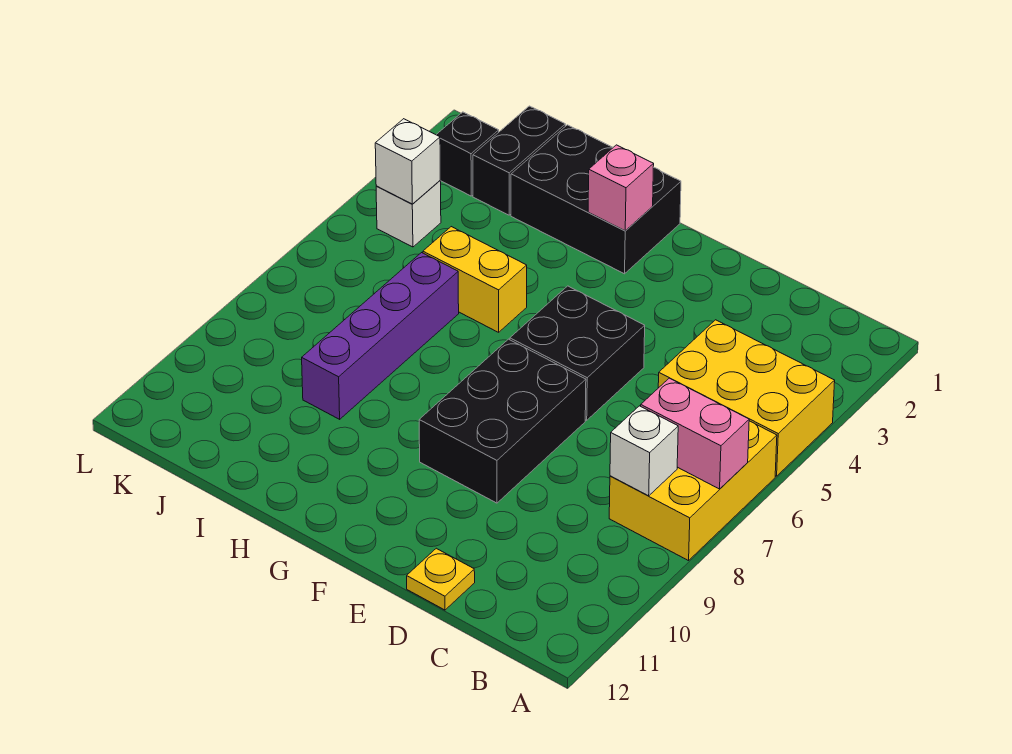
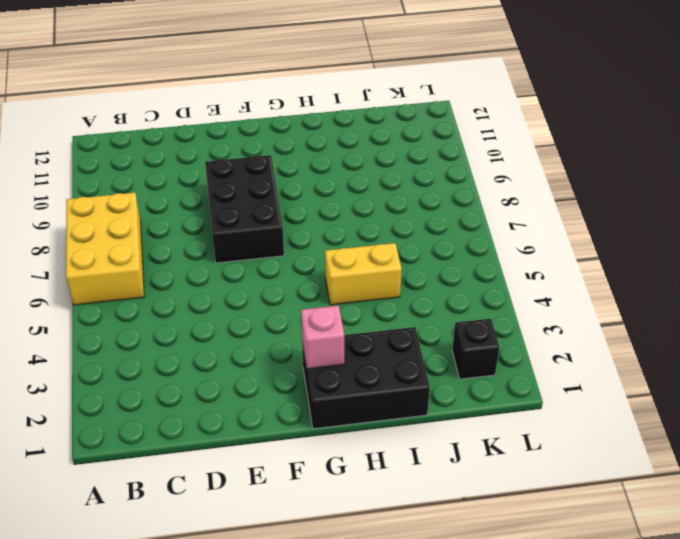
none -> yellow brick A4:C5 level 1
none -> yellow plate D12 level 1
none -> black brick E5:F6 level 1

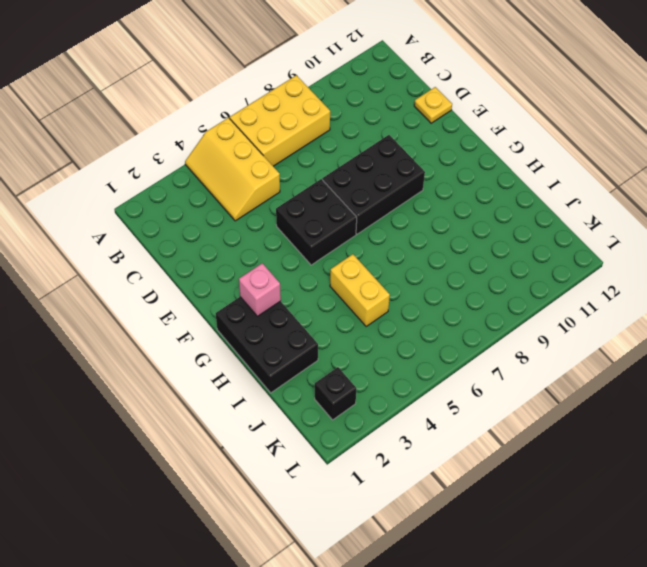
yellow slope A4:C5 level 1 top 5 -> yellow brick A4:C5 level 1
none -> purple brick I6:I9 level 1
none -> black brick J1:J2 level 1
none -> white brick K4 level 1

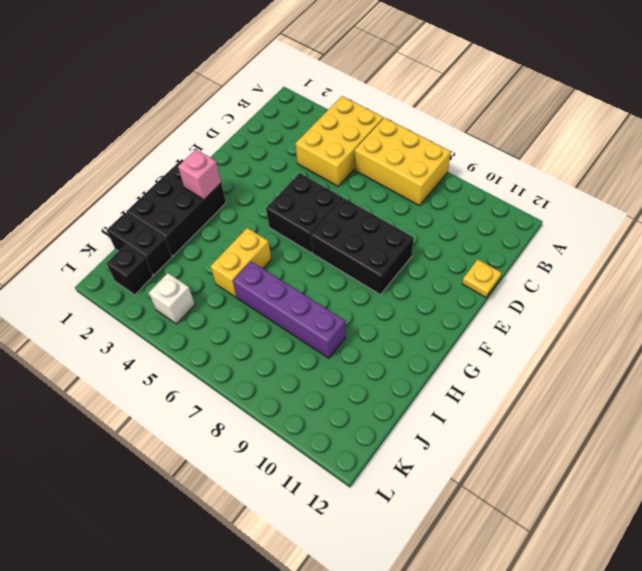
none -> pink brick A7:B7 level 2
none -> white brick B8 level 2
none -> white brick K4 level 2

